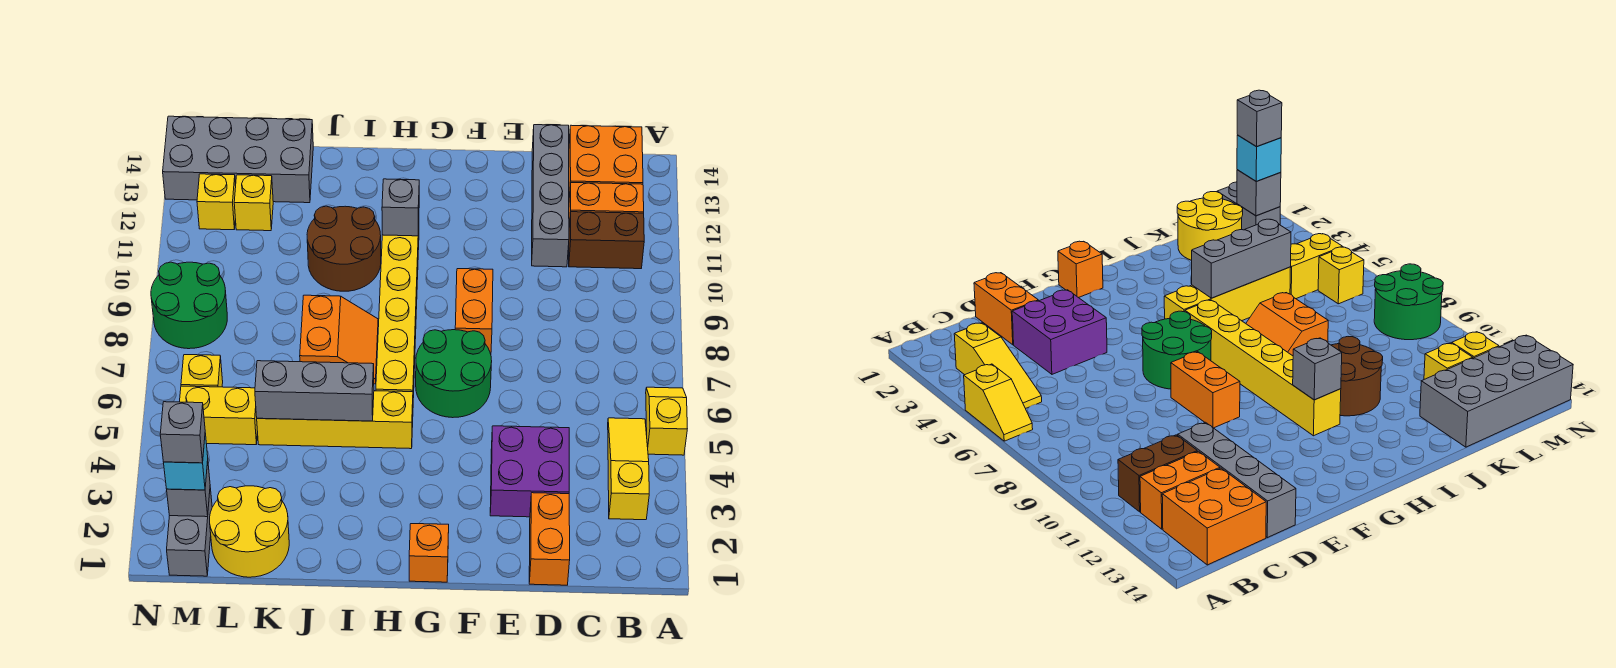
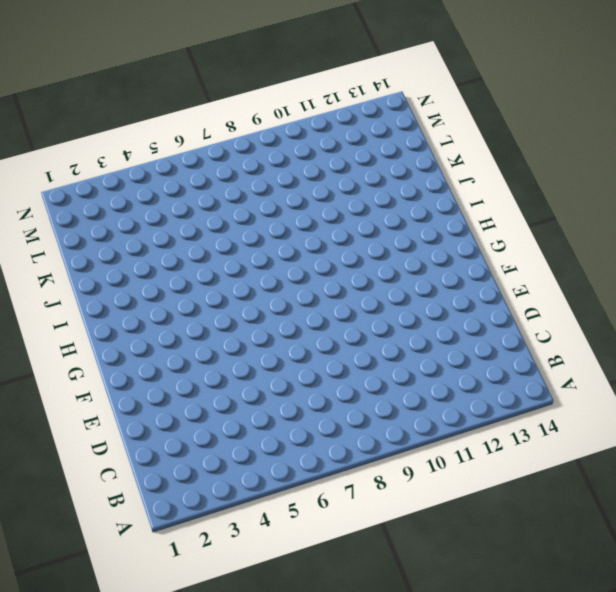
none -> yellow slope A5:A6 level 1 top 5
none -> yellow slope B3:B5 level 1 top 3
none -> brown brick B11:C11 level 1

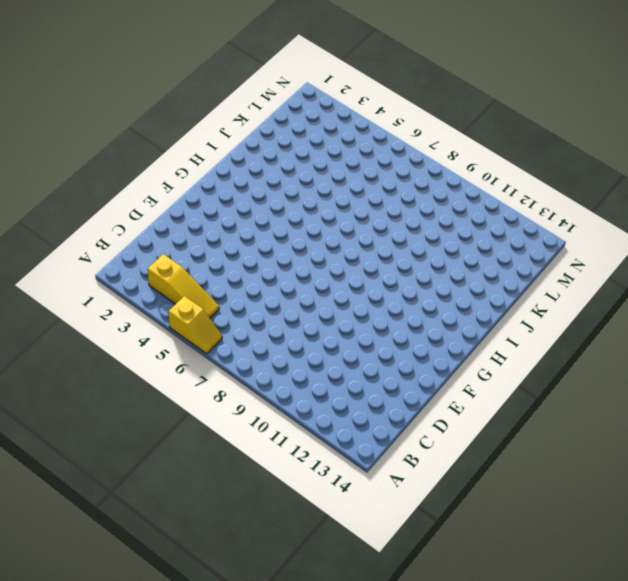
none -> brown brick B11:C11 level 1
none -> orange brick B12:C12 level 1
none -> orange brick B13:C14 level 1

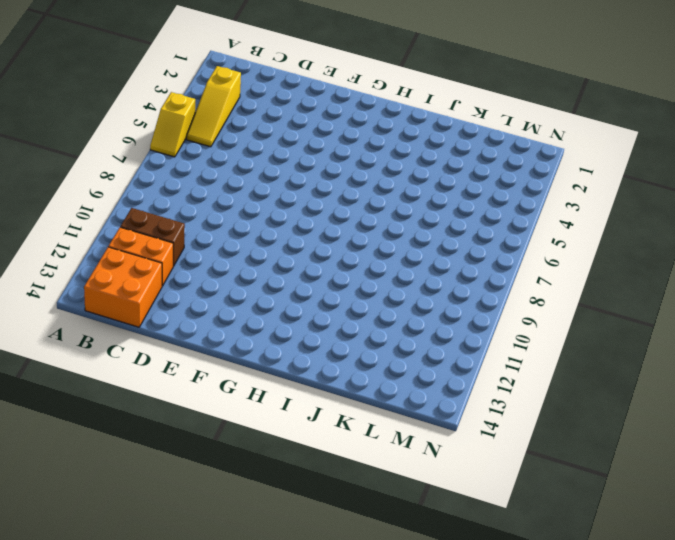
none -> orange brick D1:D2 level 1
none -> purple brick D3:E4 level 1
none -> grey brick D11:D14 level 1

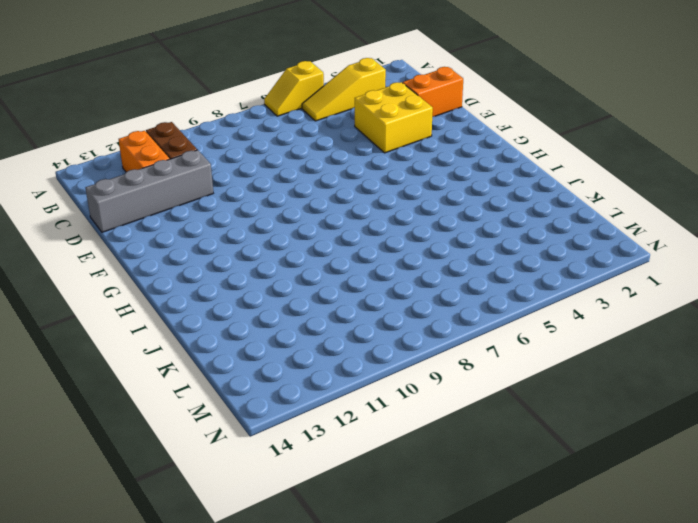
yellow brick D3:E4 level 1 -> purple brick D3:E4 level 1
none -> orange brick B13:C14 level 1
none -> green round brick F6:G7 level 1
none -> orange brick F8:F9 level 1

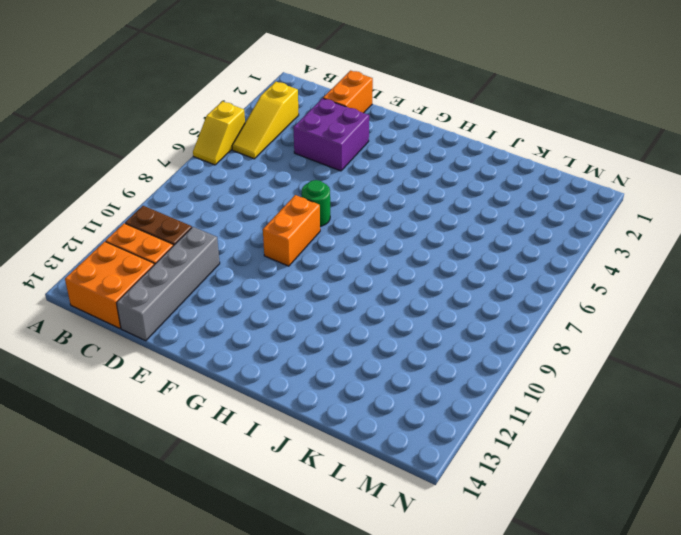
green round brick F7 level 1 -> green round brick F6:G7 level 1
none -> orange brick G1 level 1
none -> yellow brick H5:K5 level 1
none -> yellow brick H6:H11 level 1

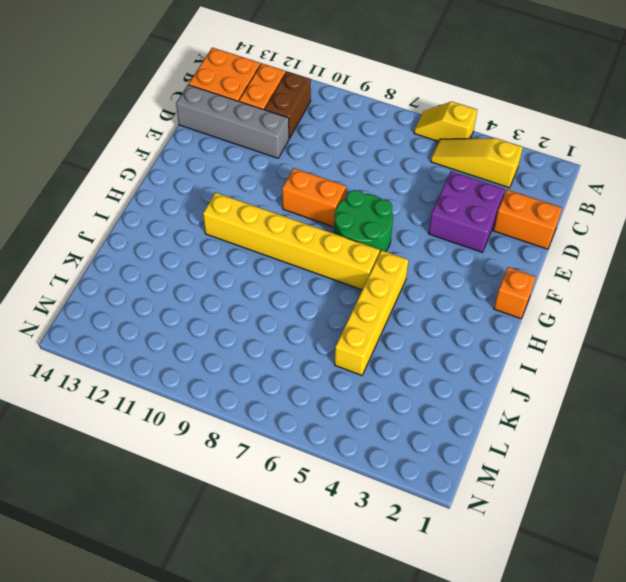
none -> orange slope I7:J8 level 1 top J
none -> brown round brick I10:J11 level 1
none -> yellow round brick K1:L2 level 1

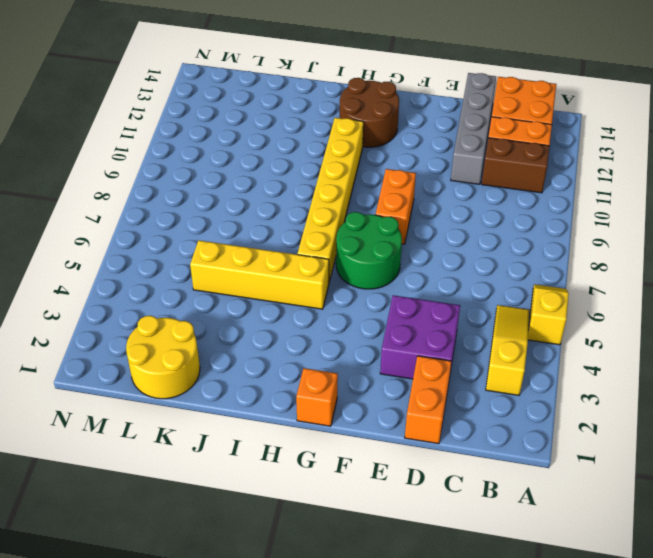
brown round brick G12:H13 level 1 -> brown round brick I10:J11 level 1
none -> orange slope I7:J8 level 1 top J
none -> grey brick K13:N14 level 1
none -> yellow brick L5:M5 level 1

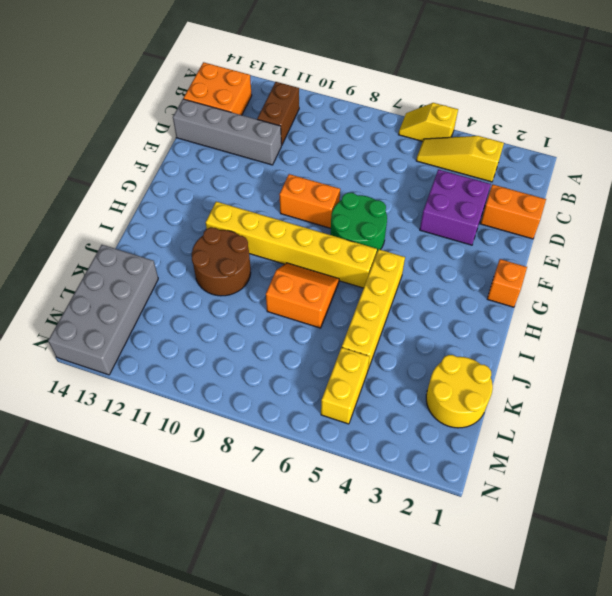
none -> orange brick B12:C12 level 1
none -> yellow brick L12 level 1
none -> grey brick M1:M2 level 1

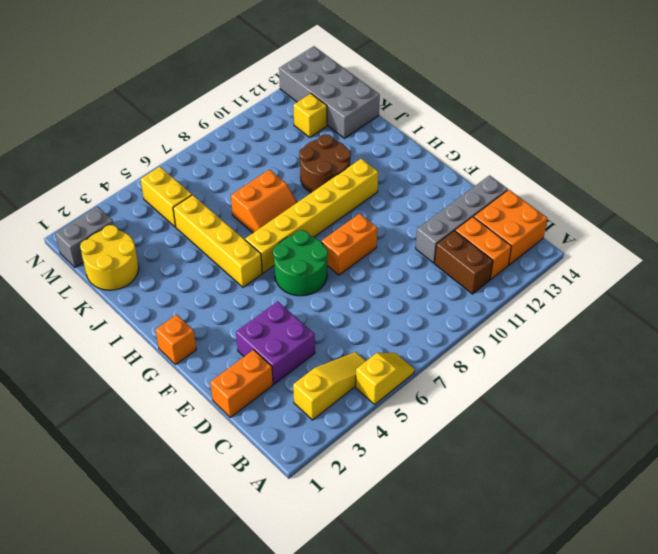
none -> yellow brick M6 level 1
none -> green round brick M8:N9 level 1
none -> yellow brick M12 level 1

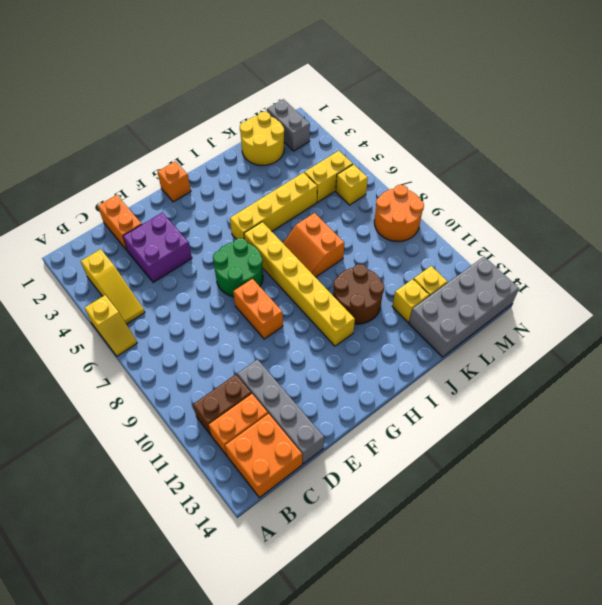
yellow brick K12 level 1 -> yellow brick M12 level 1
orange round brick M8:N9 level 1 -> green round brick M8:N9 level 1
none -> grey brick H11 level 2
none -> grey brick I5:K5 level 2
none -> grey brick M2 level 2

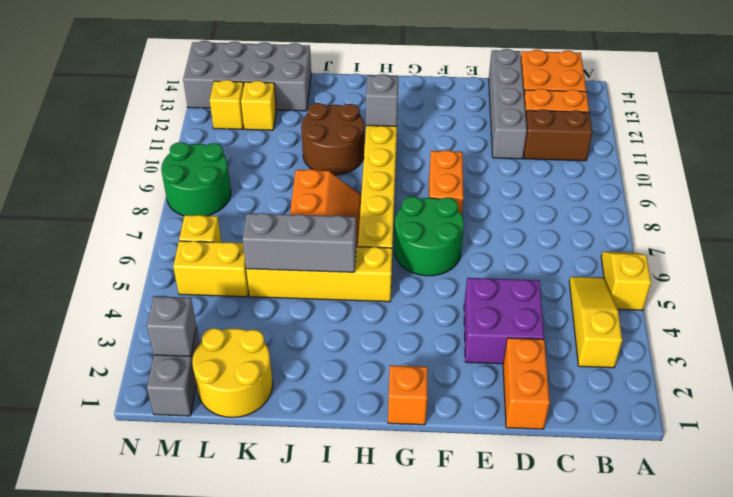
none -> cyan brick M2 level 3
none -> grey brick M2 level 4

